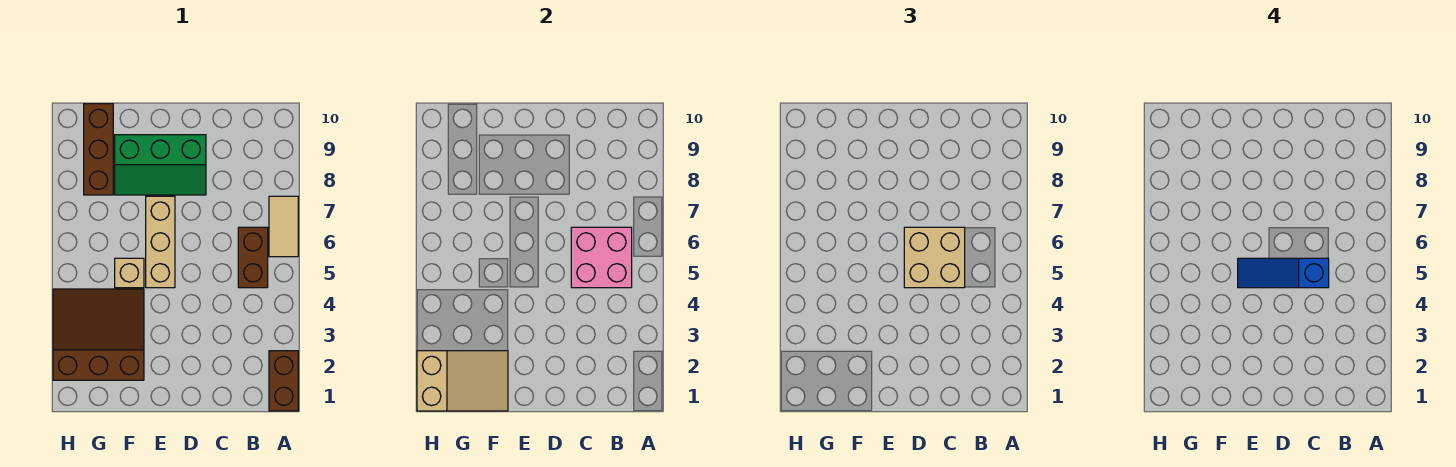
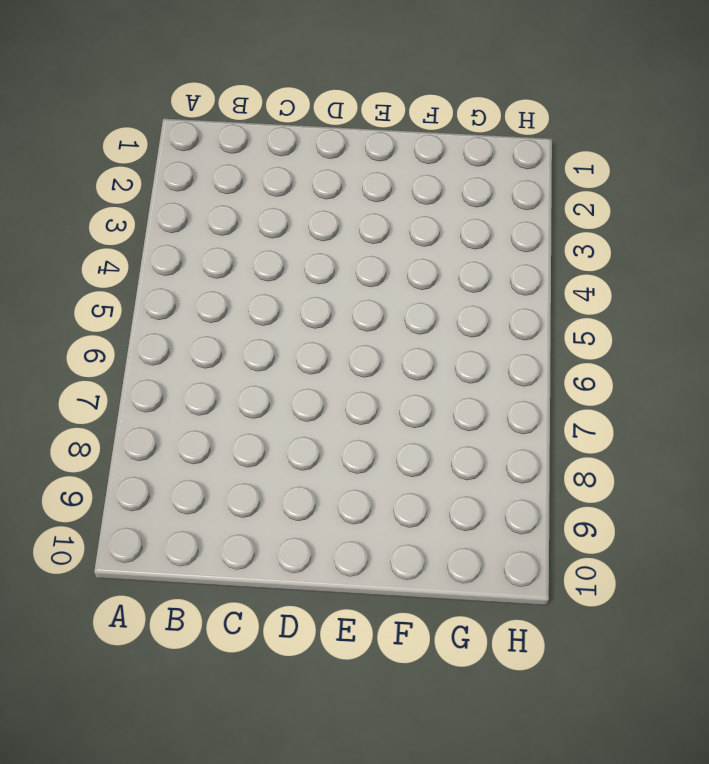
none -> brown brick A1:A2 level 1
none -> tan tile A6:A7 level 1
none -> brown brick B5:B6 level 1

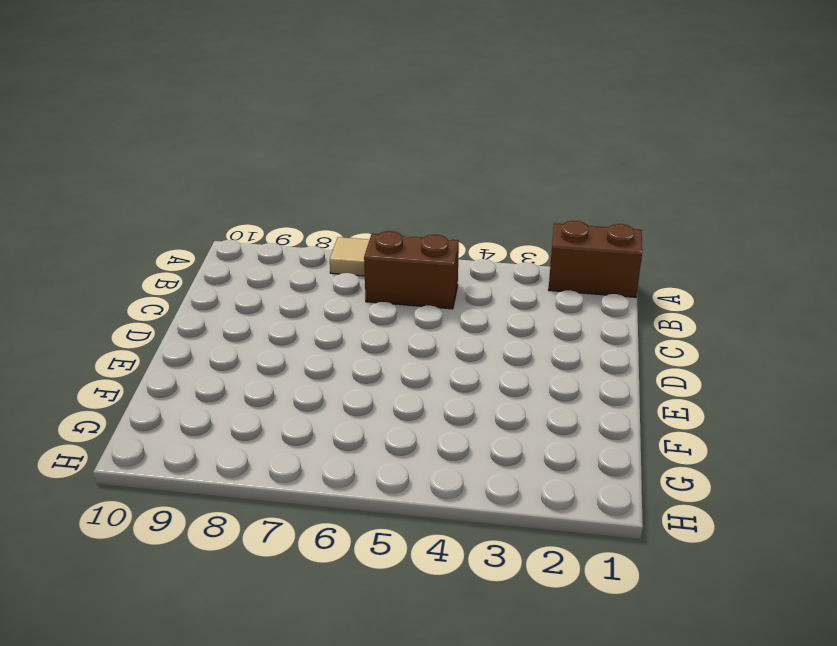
none -> green slope D8:F9 level 1 top 9
none -> tan brick E5:E7 level 1
none -> brown slope F2:H4 level 1 top 2

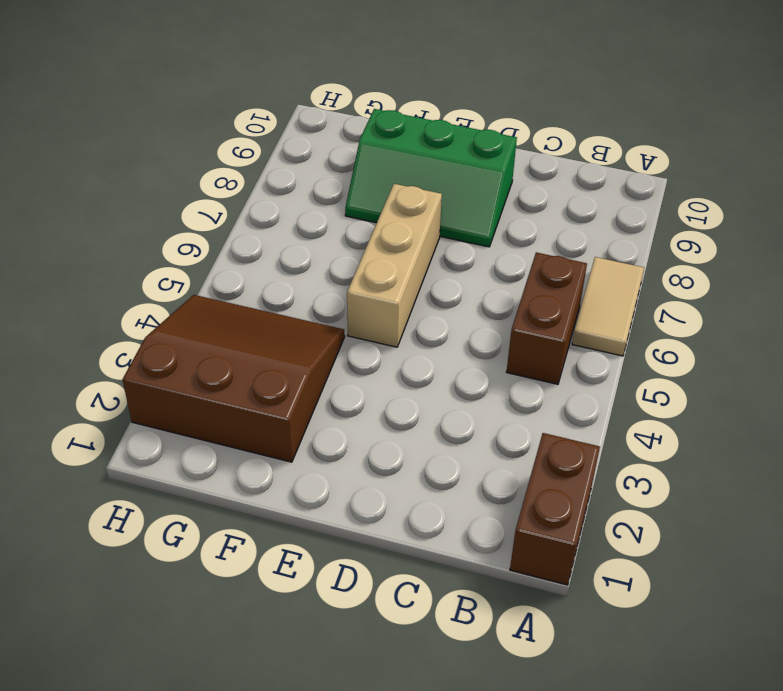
none -> tan brick F5 level 1
none -> brown brick G8:G10 level 1
none -> pink brick B5:C6 level 2

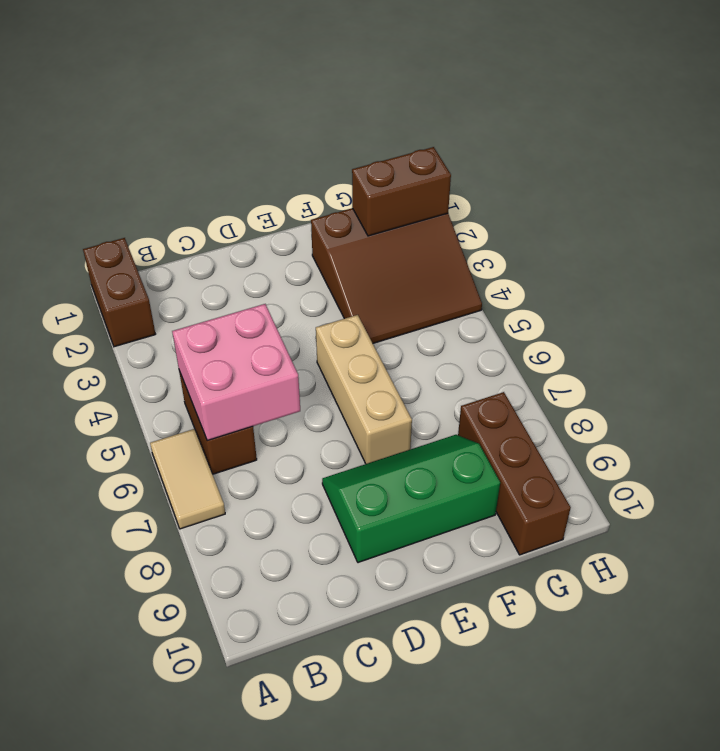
brown brick G2:H2 level 2 -> tan slope F1:H2 level 2 top H
none -> tan brick F5 level 1
none -> tan brick C5:D6 level 3
none -> blue slope C5:E5 level 4 top C

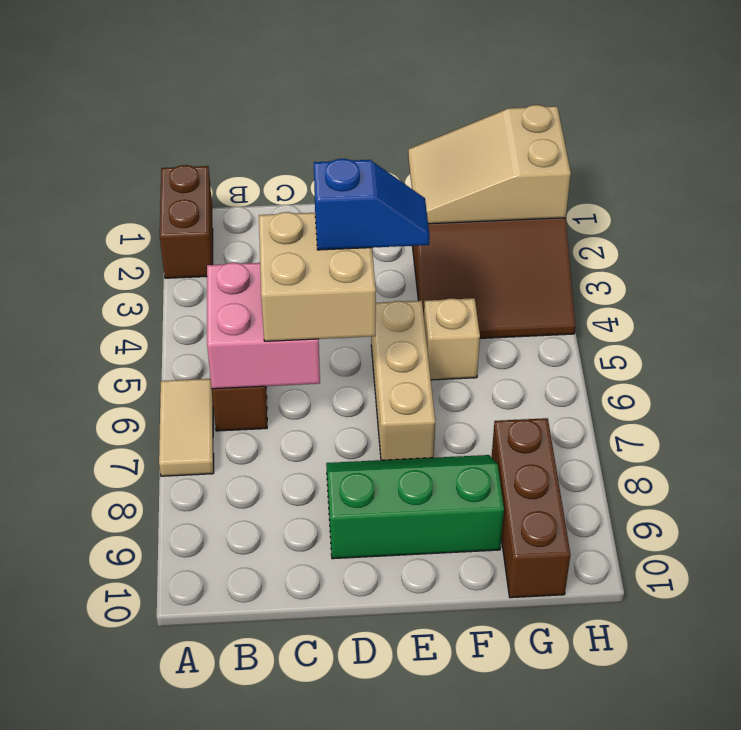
blue slope D5:E5 level 4 top D -> blue slope C5:E5 level 4 top C

